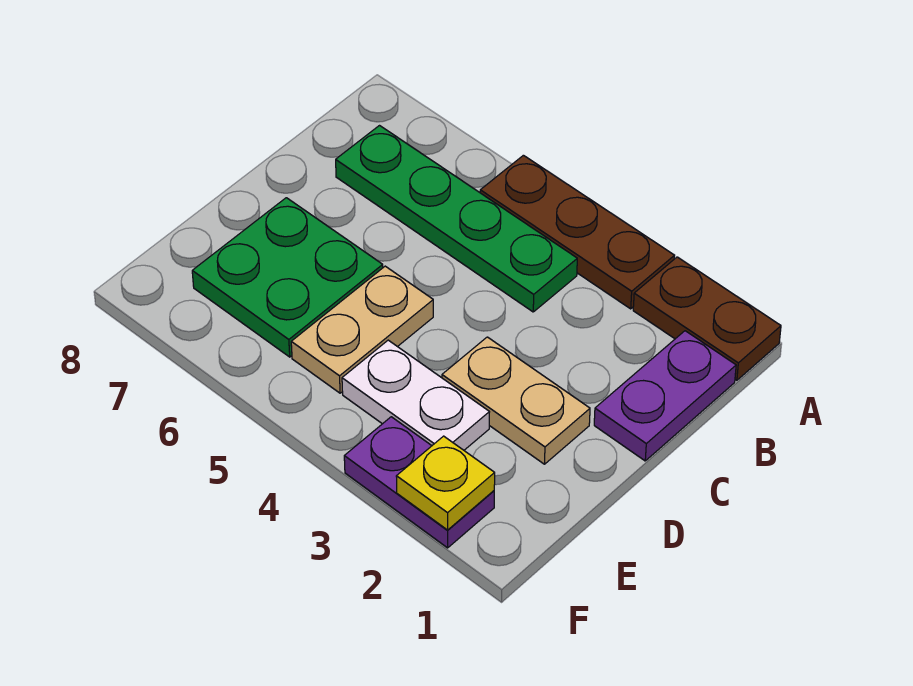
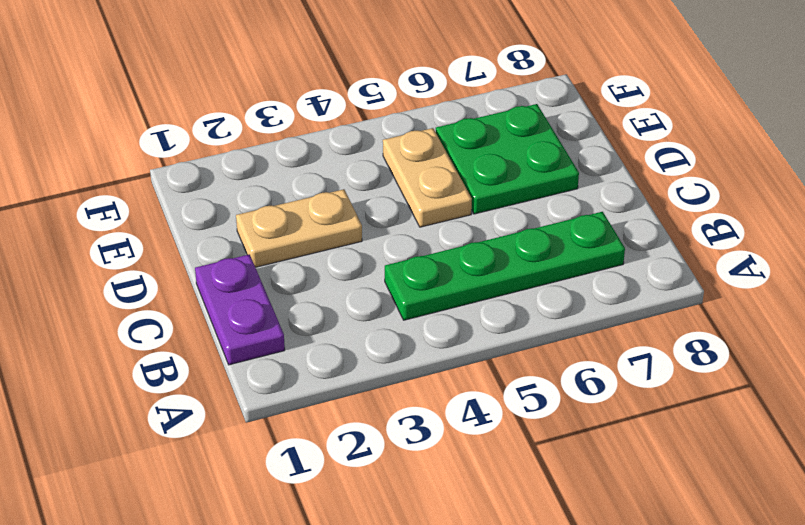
none -> brown plate A1:A2 level 1
none -> brown plate A3:A5 level 1

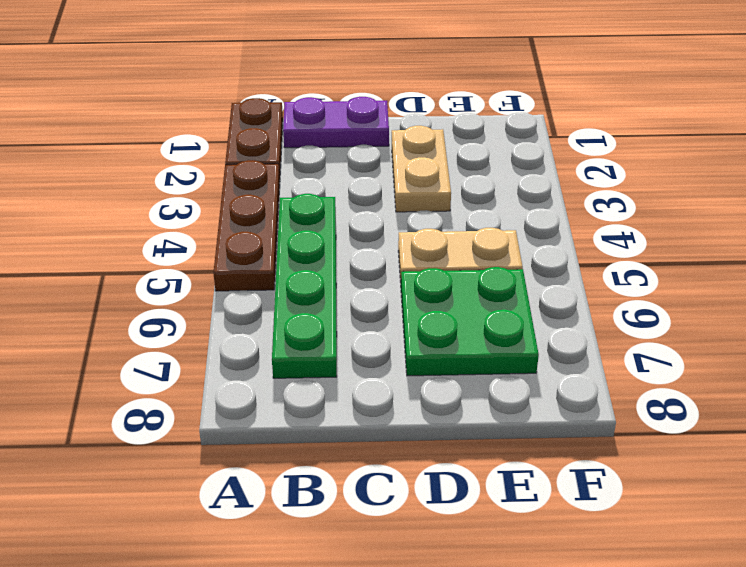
none -> white plate E3:E4 level 1
none -> purple plate F2:F3 level 1

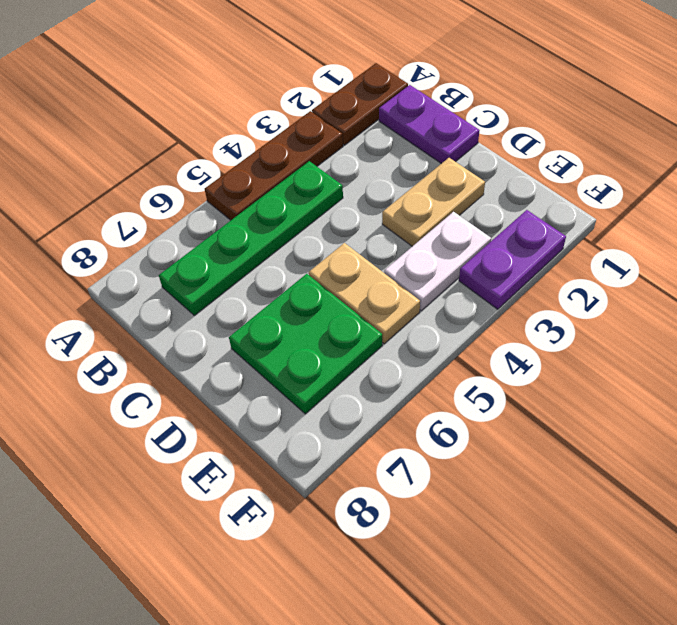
none -> yellow plate F2 level 2

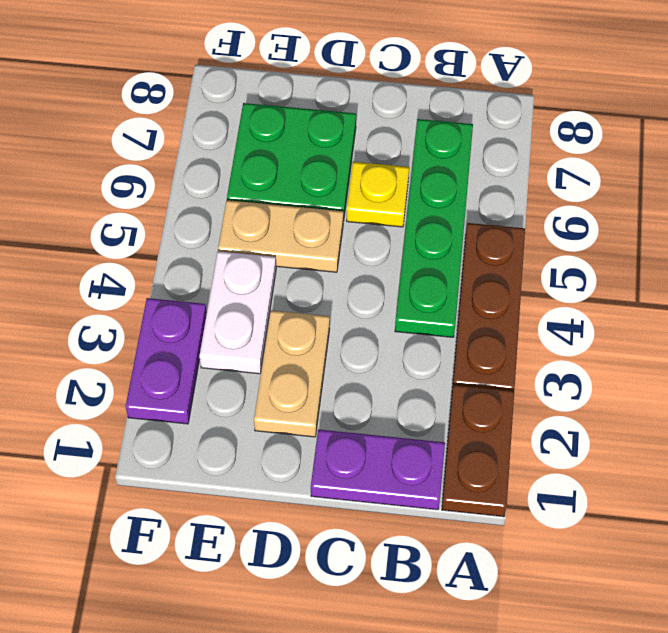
yellow plate C6 level 1 -> yellow plate F2 level 2

